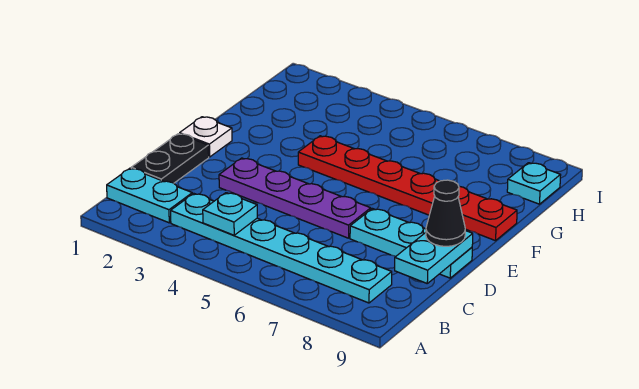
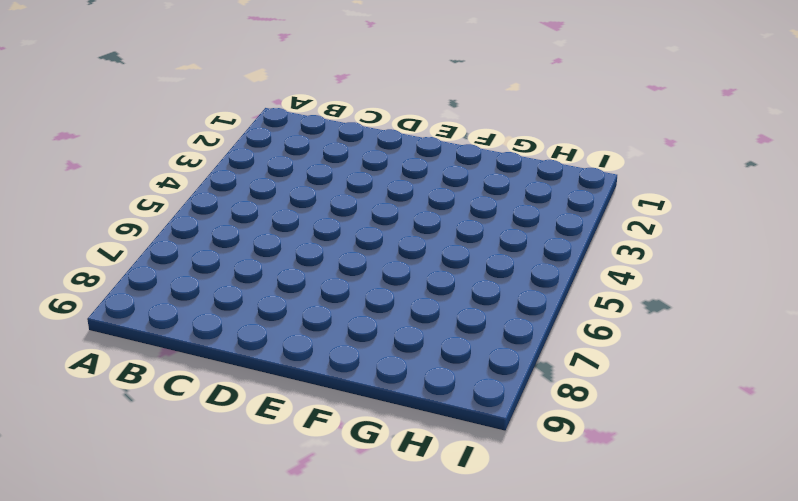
none -> cyan plate B1:B2 level 1
none -> cyan plate B3:B8 level 1

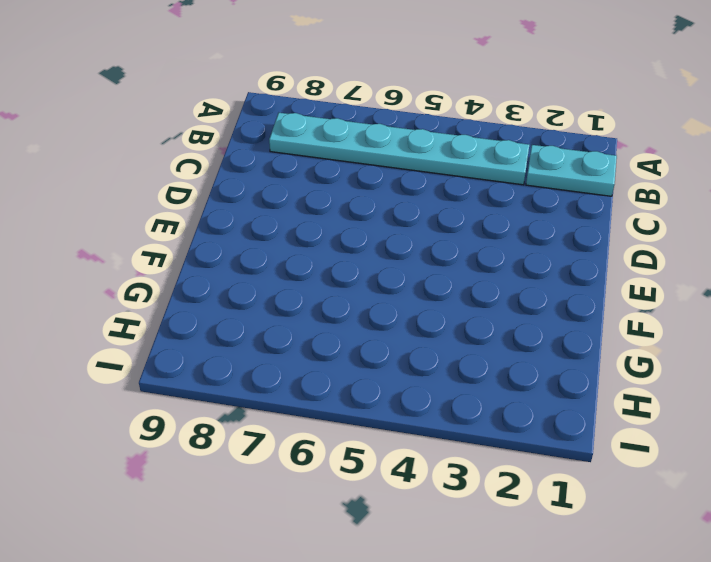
none -> black plate C1:D1 level 1
none -> purple plate D3:D6 level 1

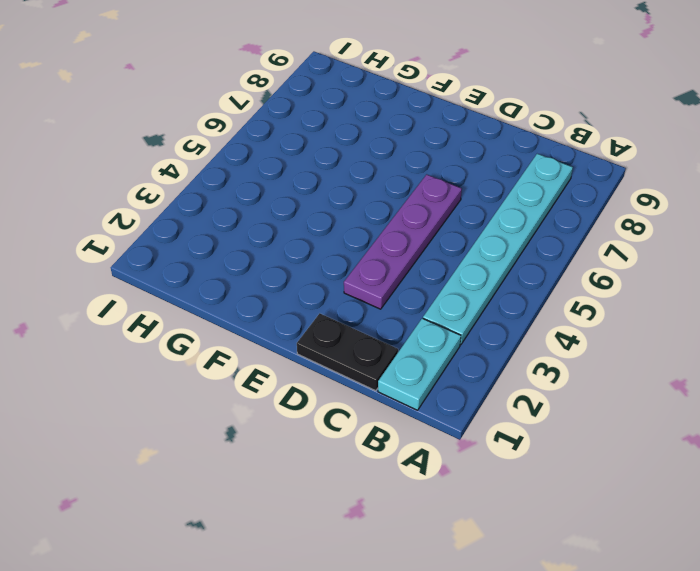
none -> cyan plate D7:D9 level 1
none -> white plate E1 level 1

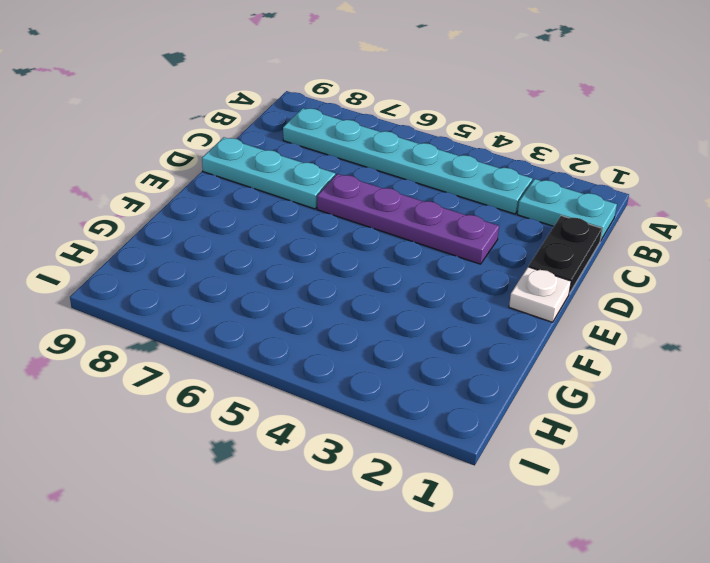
none -> red plate F4:F9 level 1
none -> cyan plate H9 level 1

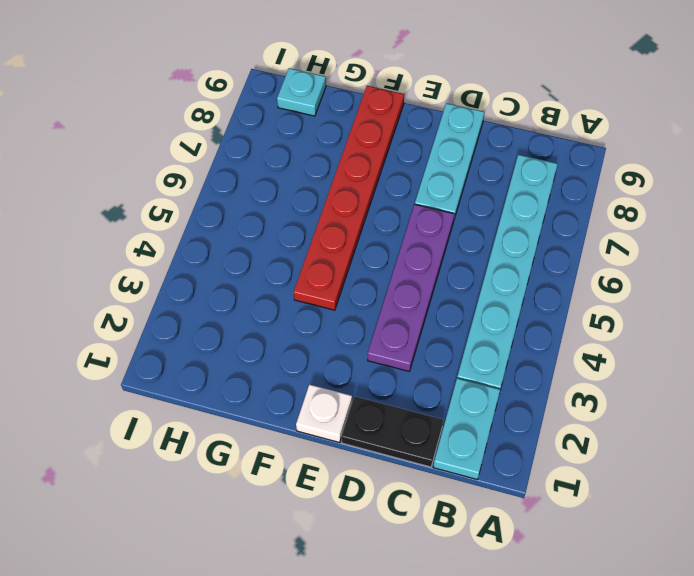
none -> cyan plate B4 level 2
none -> cyan plate C9:D9 level 2

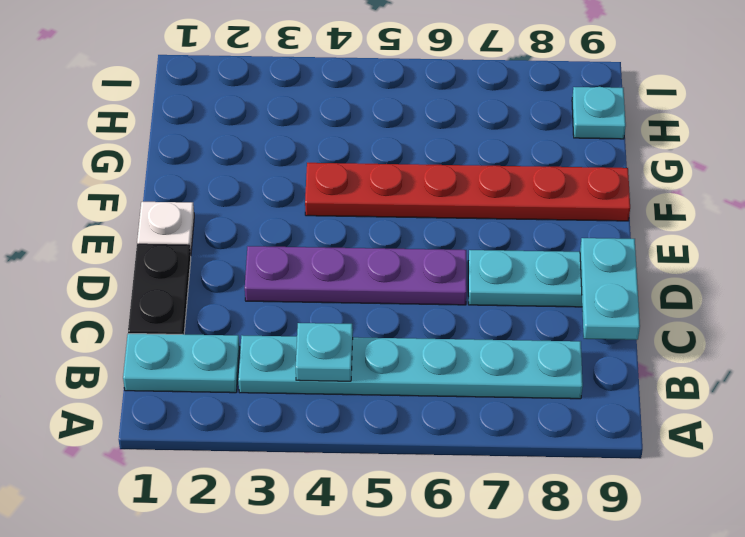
none -> black cone D9 level 3

